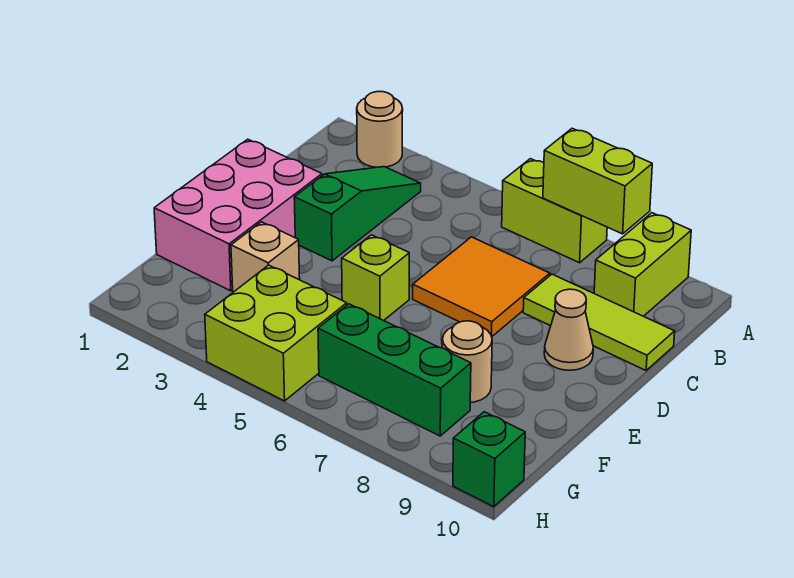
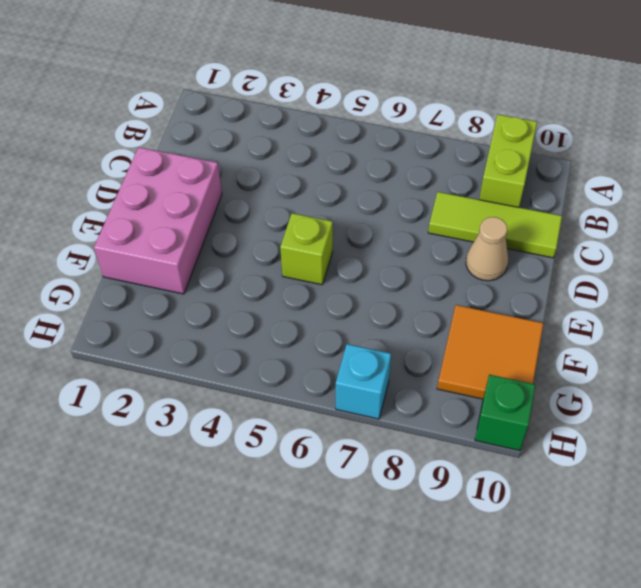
orange tile F9:G10 level 1 -> orange tile C6:D7 level 1
cyan brick H7 level 1 -> none
none -> tan round brick A2 level 1
none -> lime brick A6:A7 level 1
none -> green slope B3:D3 level 1 top D

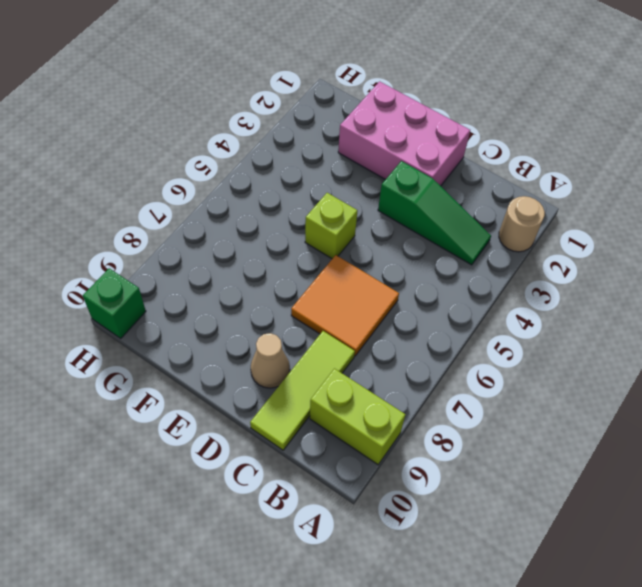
none -> lime brick A6:A7 level 1
none -> tan brick F3 level 1
none -> tan round brick F8 level 1

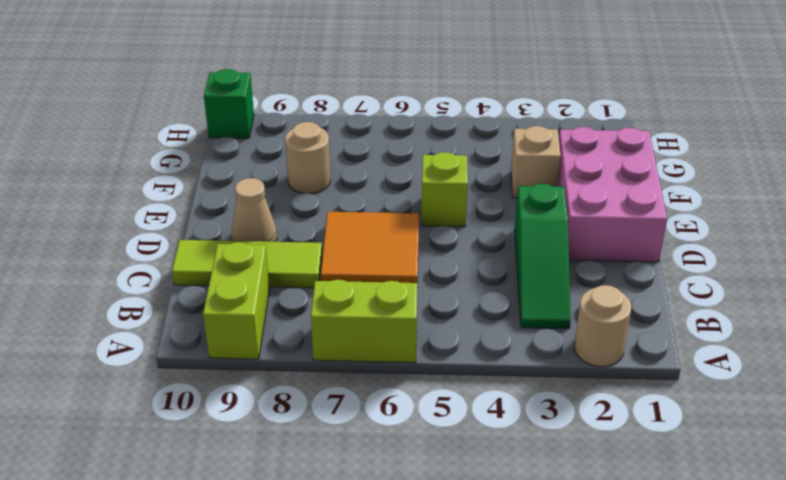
none -> lime brick G4:H5 level 1
none -> green brick G6:G8 level 1
none -> lime brick A7:A8 level 2

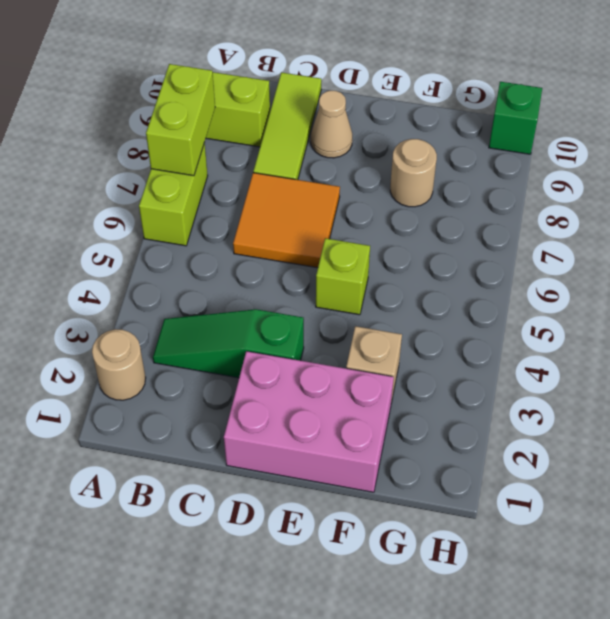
none -> lime brick G4:H5 level 1
none -> green brick G6:G8 level 1

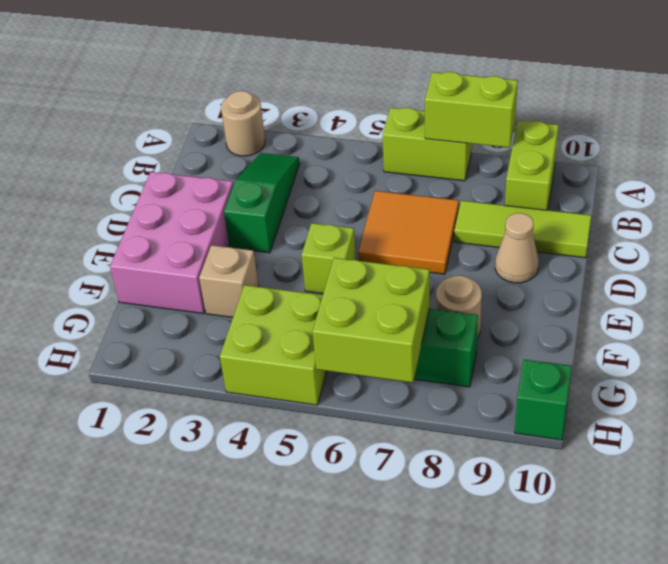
lime brick G6:H7 level 2 -> none

